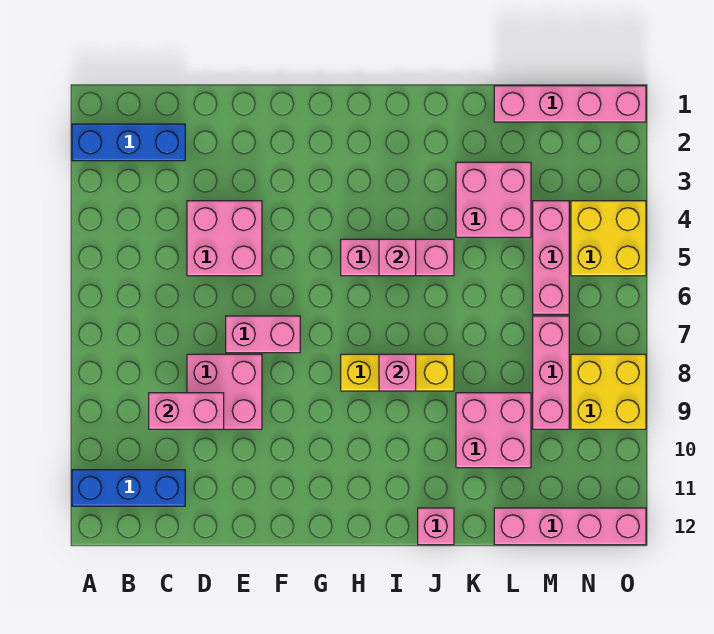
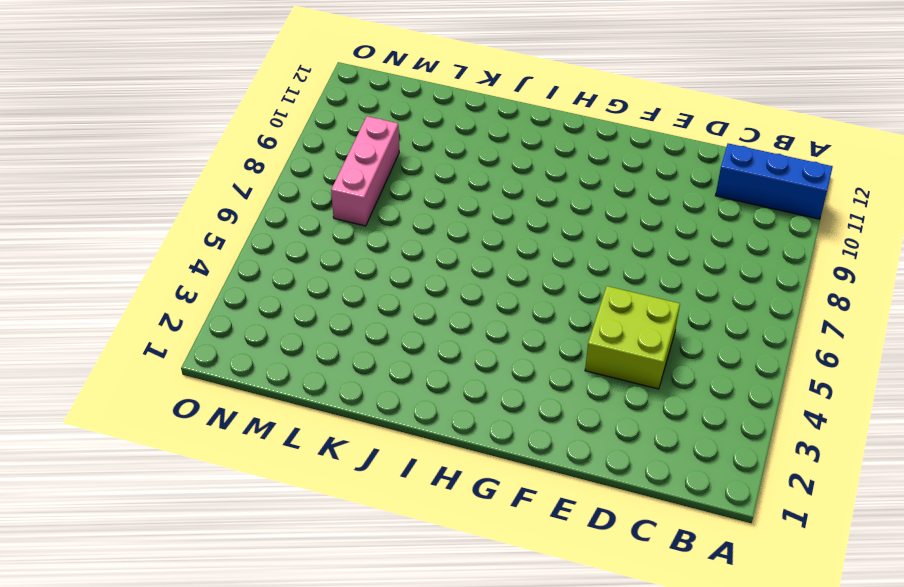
lime brick D4:E5 level 1 -> pink brick D4:E5 level 1
none -> blue brick A2:C2 level 1
none -> pink brick D8:E9 level 1
none -> pink brick E7:F7 level 1

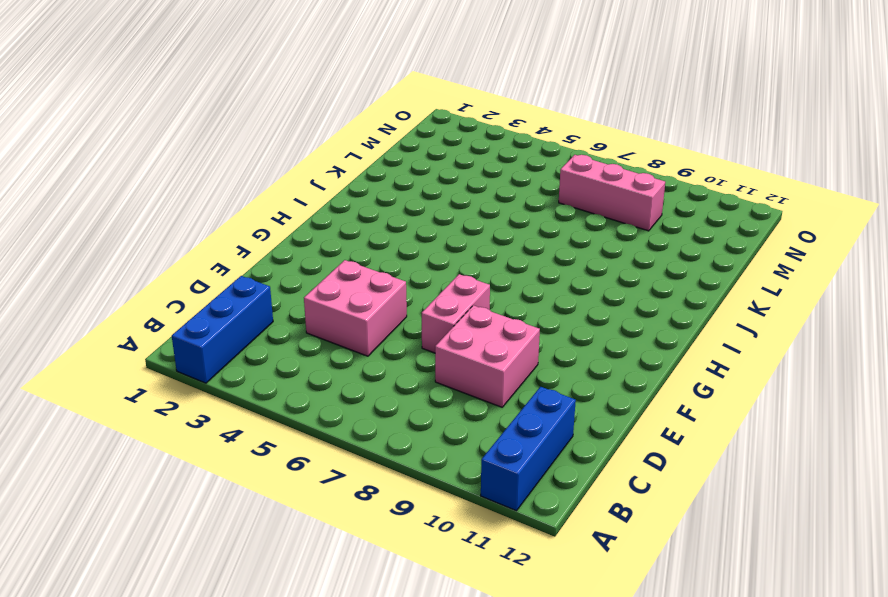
none -> pink brick H5:J5 level 1
none -> yellow brick H8:J8 level 1
none -> pink brick J12 level 1

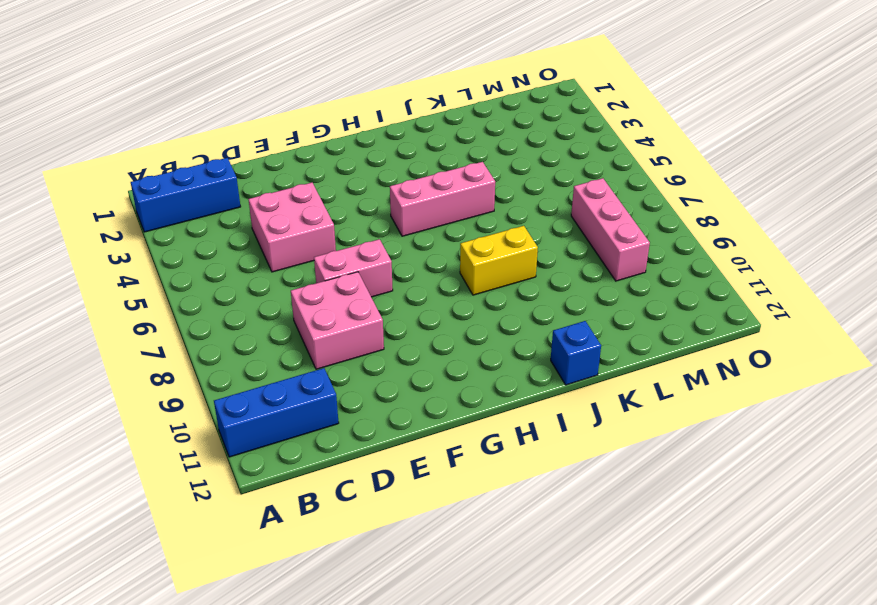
yellow brick I8:J8 level 1 -> yellow brick H8:J8 level 1
blue brick J12 level 1 -> pink brick J12 level 1
none -> pink brick K3:L4 level 1
none -> pink brick K9:L10 level 1
none -> pink brick L1:O1 level 1

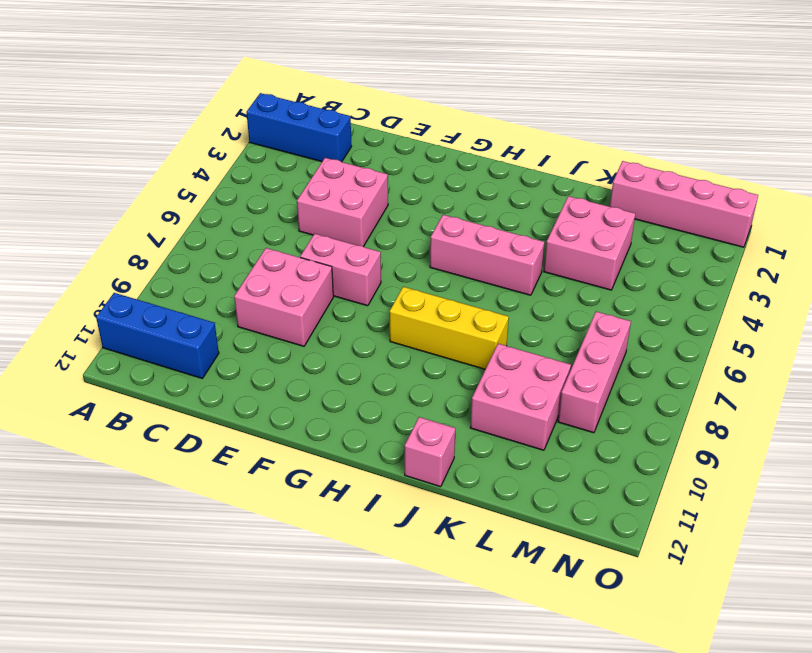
none -> pink brick L12:O12 level 1
none -> pink brick M4:M6 level 1
none -> yellow brick N4:O5 level 1

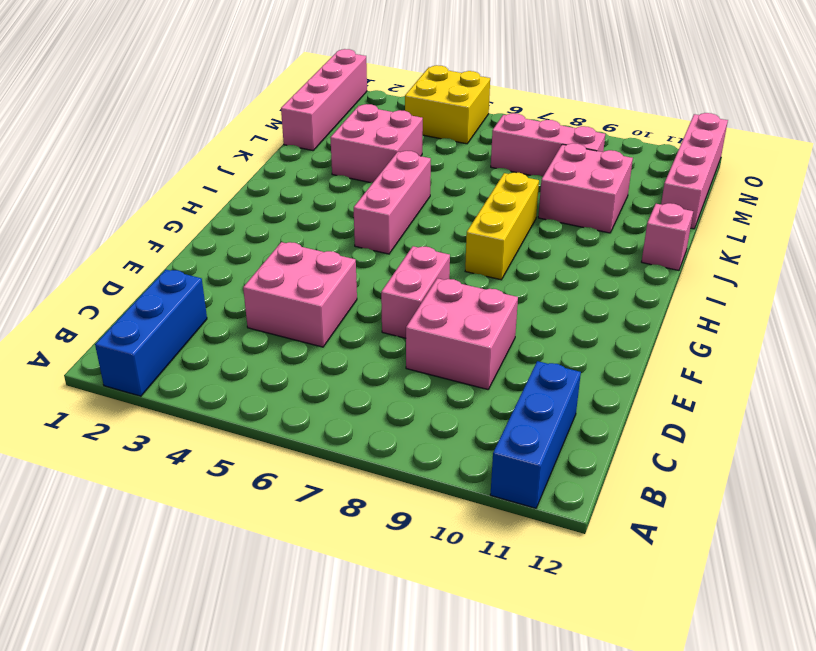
none -> pink brick M4:M6 level 1
none -> yellow brick N8:O9 level 1
none -> pink brick C9:D9 level 2

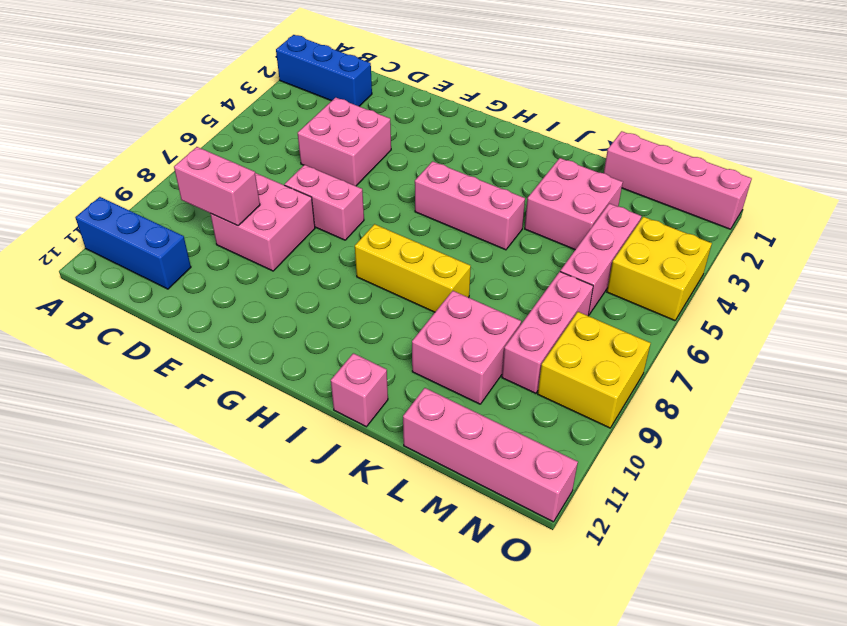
none -> pink brick I5 level 2
none -> pink brick I8 level 2

